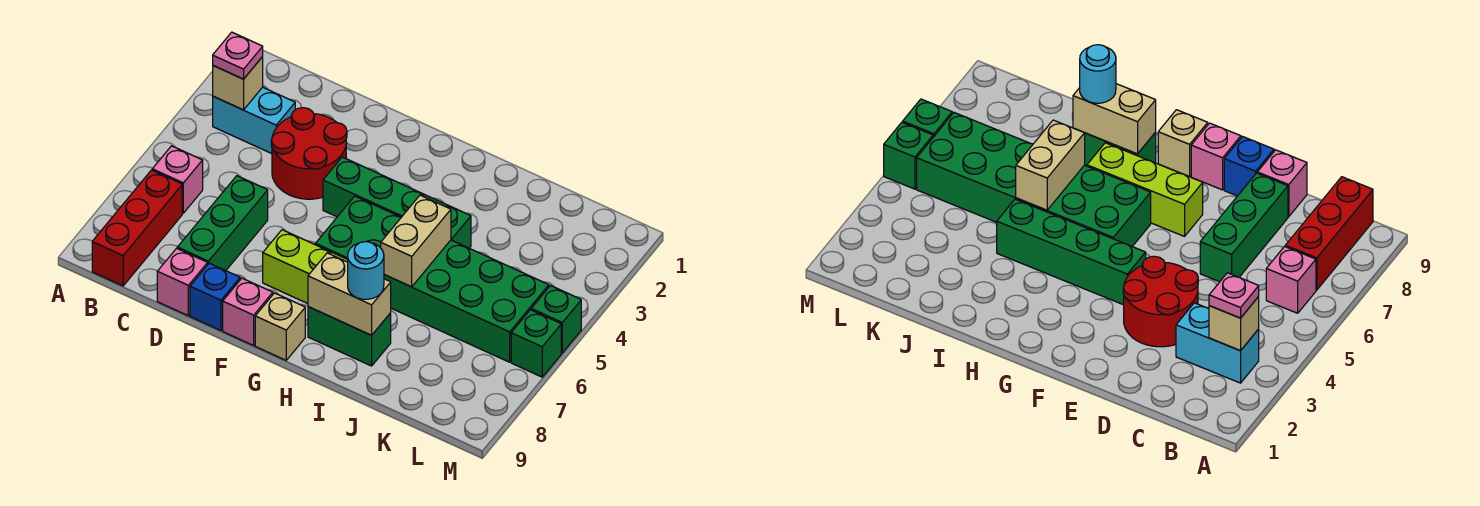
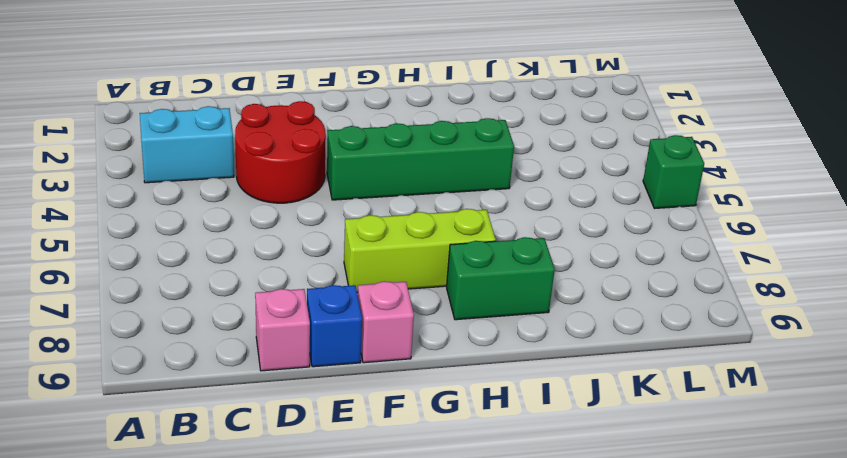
none -> pink brick B6 level 1
none -> red brick B7:B9 level 1
none -> green brick D6:D8 level 1

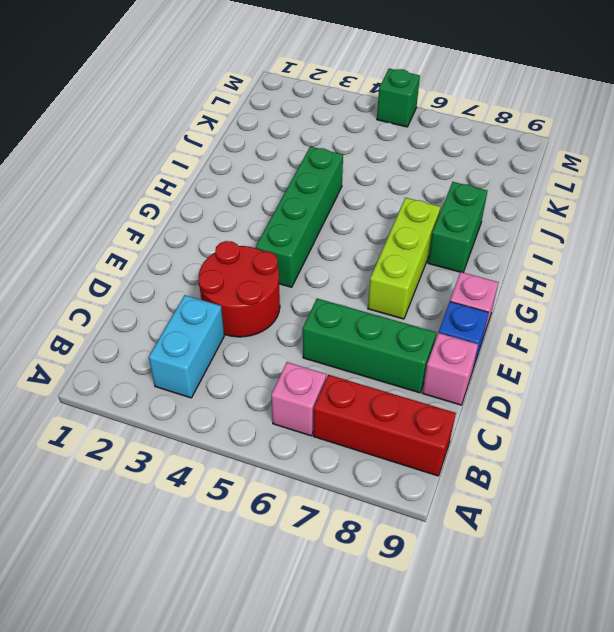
none -> green brick G5:L6 level 1
none -> tan brick G9 level 1
none -> green brick M6 level 1

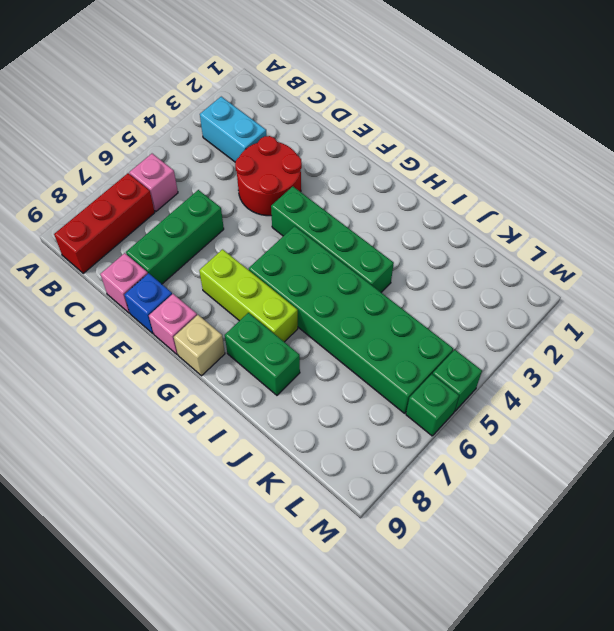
none -> tan brick B3 level 2
none -> tan brick H8:I8 level 2
none -> tan brick I5:I6 level 2

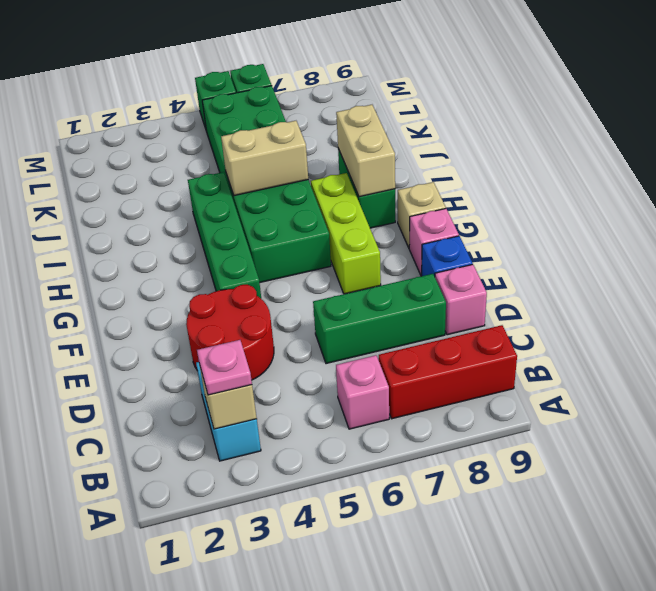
none -> cyan round brick I8 level 3

